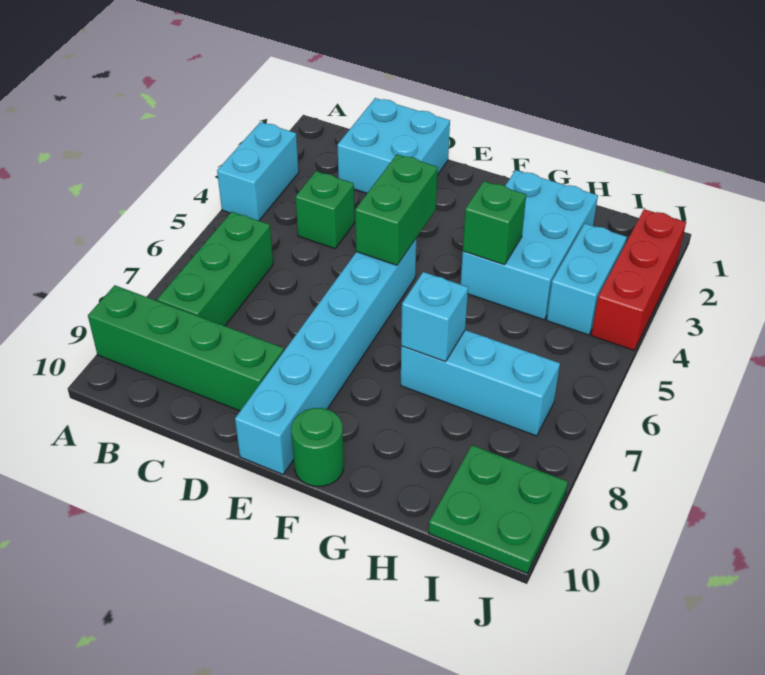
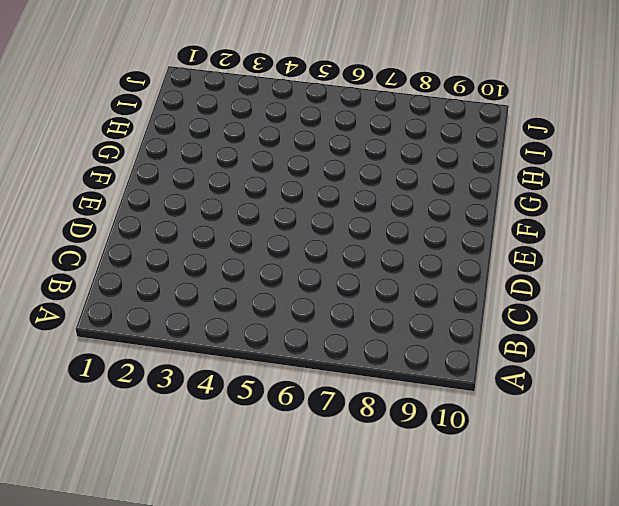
none -> cyan brick A3:A4 level 1
none -> green brick A9:D9 level 1
none -> green brick B6:B8 level 1

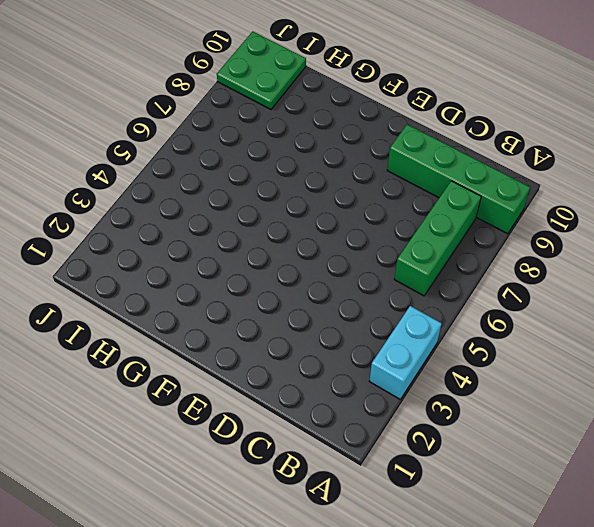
none -> cyan brick C1:D2 level 1
none -> green brick C4 level 1
none -> cyan brick E5:E10 level 1

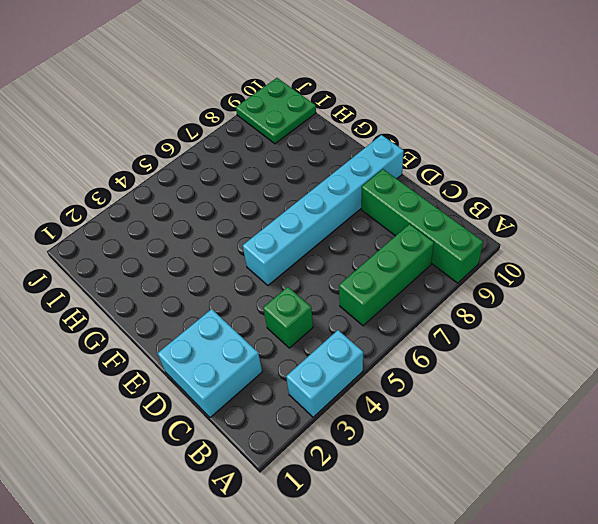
none -> green round brick F10 level 1
none -> cyan brick G2:H4 level 1
none -> cyan brick G7:I7 level 1

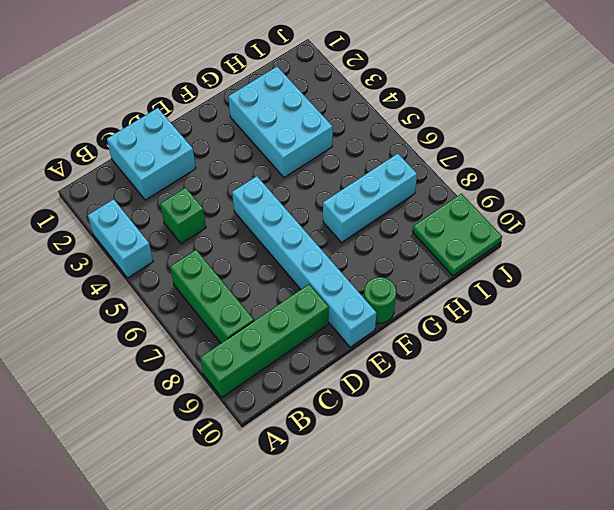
none -> cyan brick I3:I4 level 1
none -> red brick J2:J4 level 1
none -> green brick E4:E5 level 2

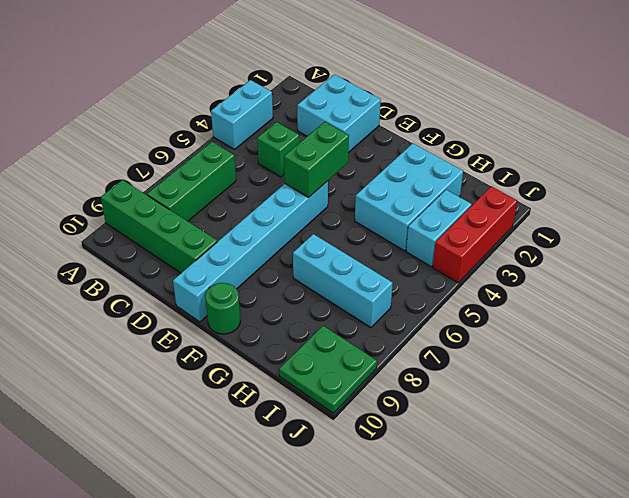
none -> green brick G4 level 2
none -> cyan brick G7 level 2

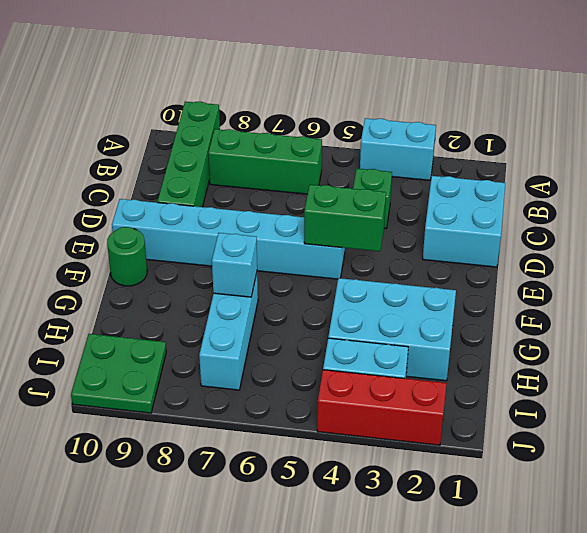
none -> green brick G4 level 2

